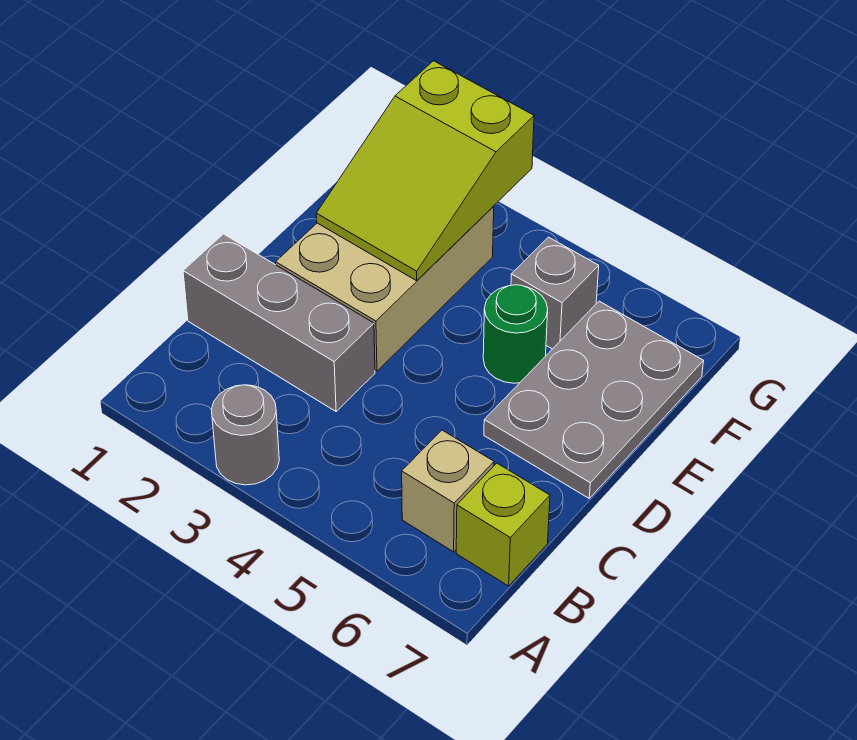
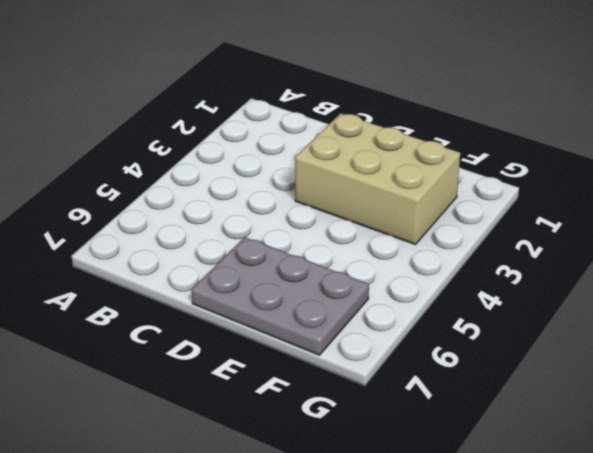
none -> grey round brick A3 level 1
none -> tan brick B6 level 1

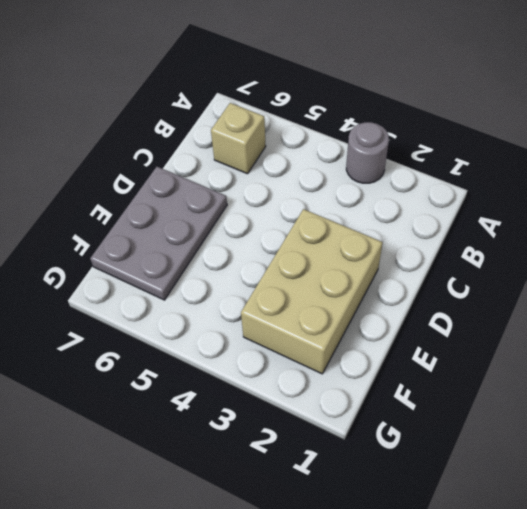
none -> lime brick B7 level 1
none -> grey brick C1:C3 level 1

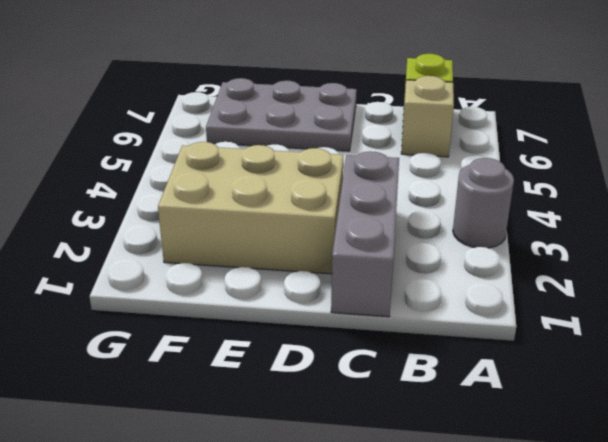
none -> green round brick E5 level 1
none -> grey brick F5 level 1

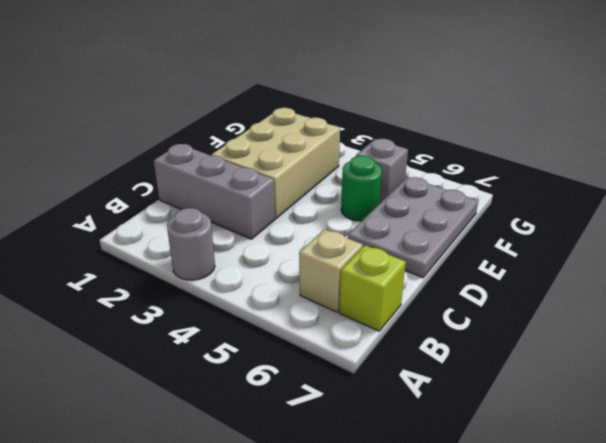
none -> lime slope E2:G3 level 2 top G

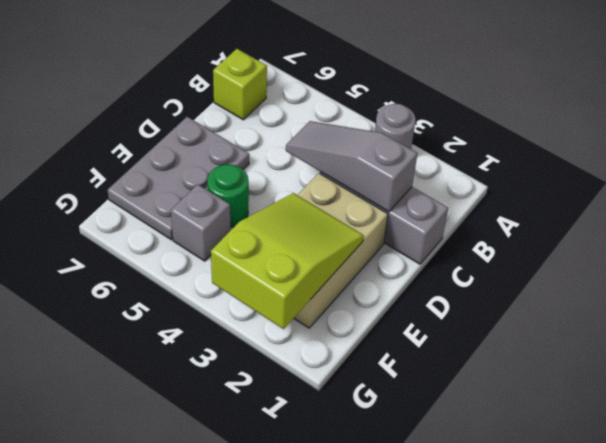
grey slope C2:C4 level 2 top 2 -> none
none -> tan brick B6 level 1

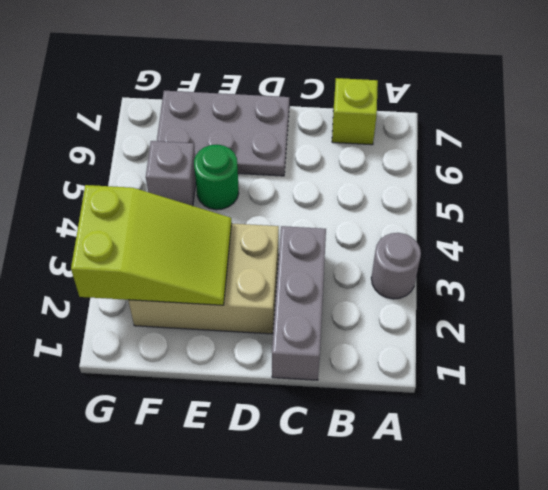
none -> tan brick B6 level 1

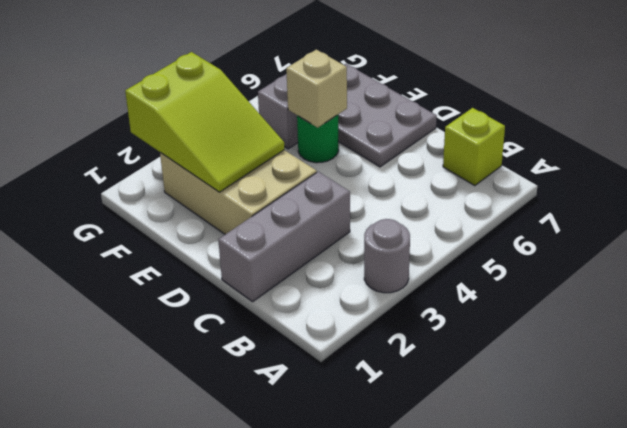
tan brick E5 level 2 -> tan brick B6 level 1

